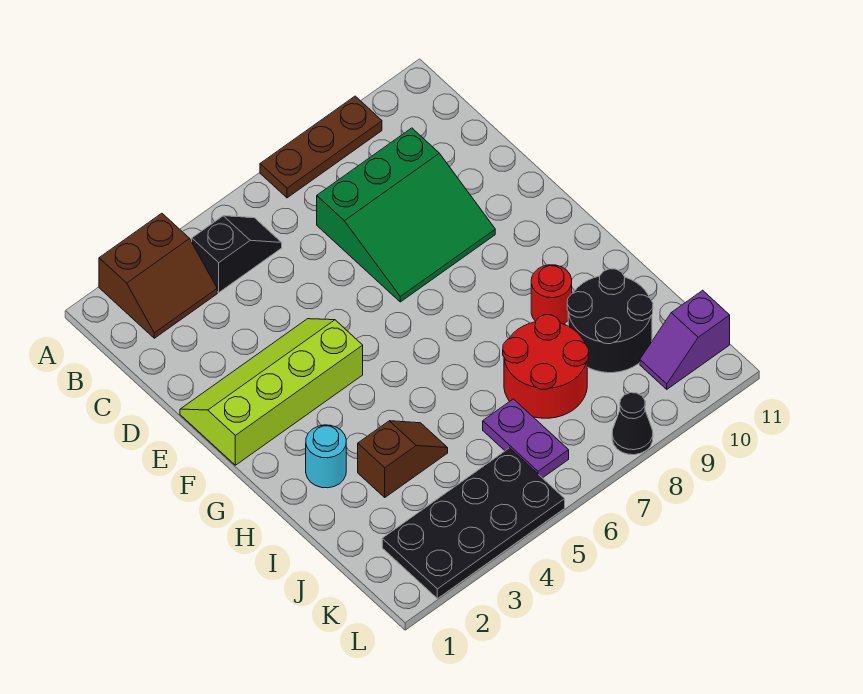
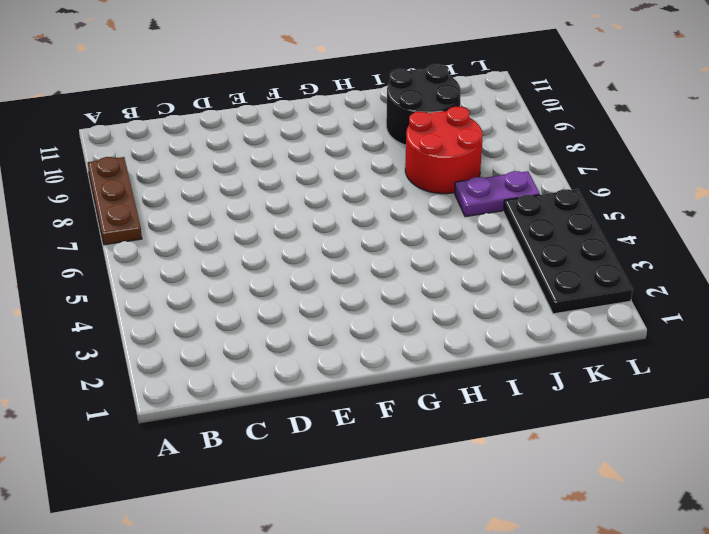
none -> brown slope A2:B3 level 1 top A
none -> black slope B4:B5 level 1 top 4
none -> green slope C7:E9 level 1 top C

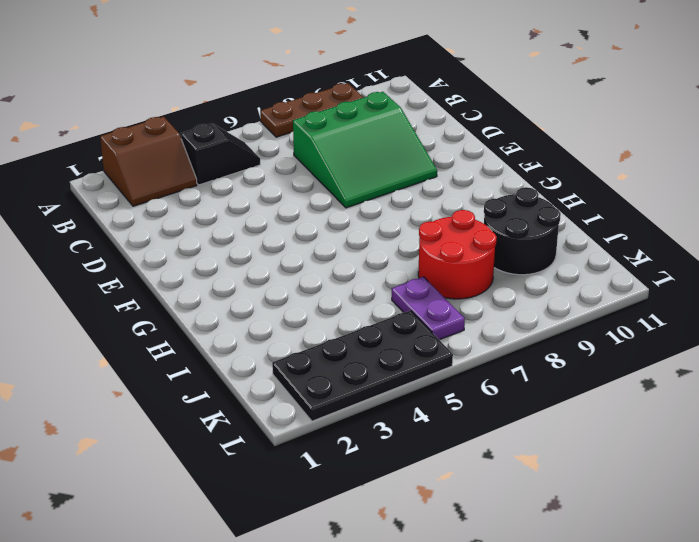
none -> lime slope E1:F4 level 1 top F
none -> cyan round brick H2 level 1
none -> red round brick H9 level 1

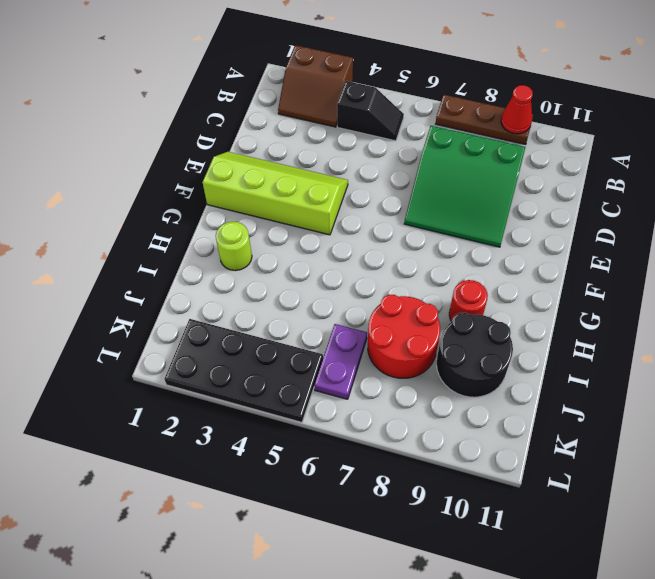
red cone A9 level 2 -> none
lime round brick H2 level 1 -> cyan round brick H2 level 1
none -> brown slope I3:I4 level 1 top 3
none -> purple slope K10:K11 level 1 top 11
none -> black cone L8 level 1

